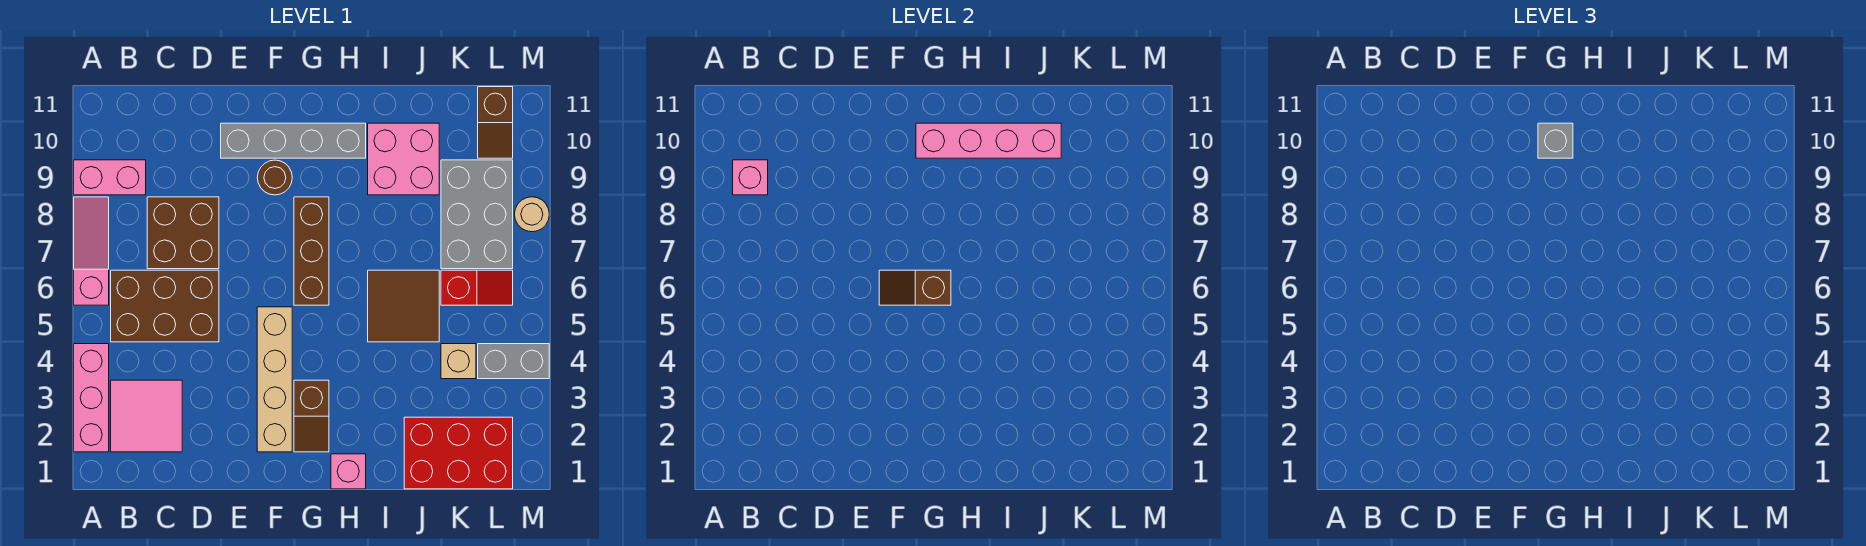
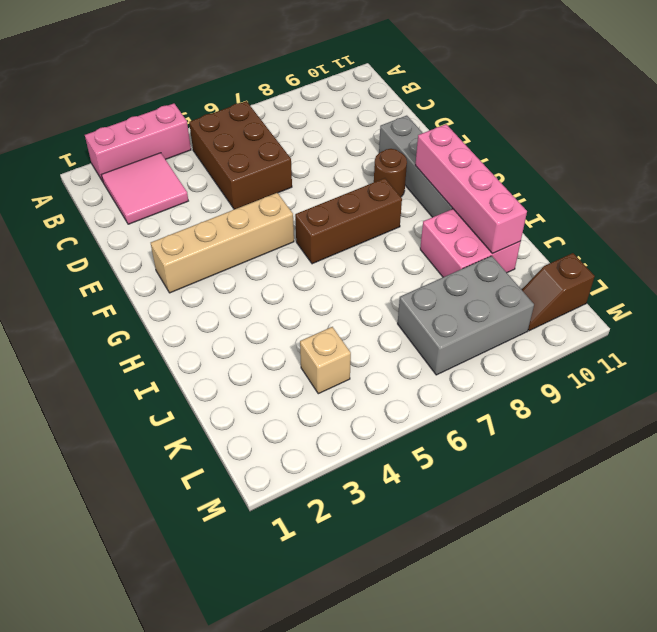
none -> pink slope A6:A8 level 1 top 6
none -> pink brick A9:B9 level 1
none -> brown brick C7:D8 level 1

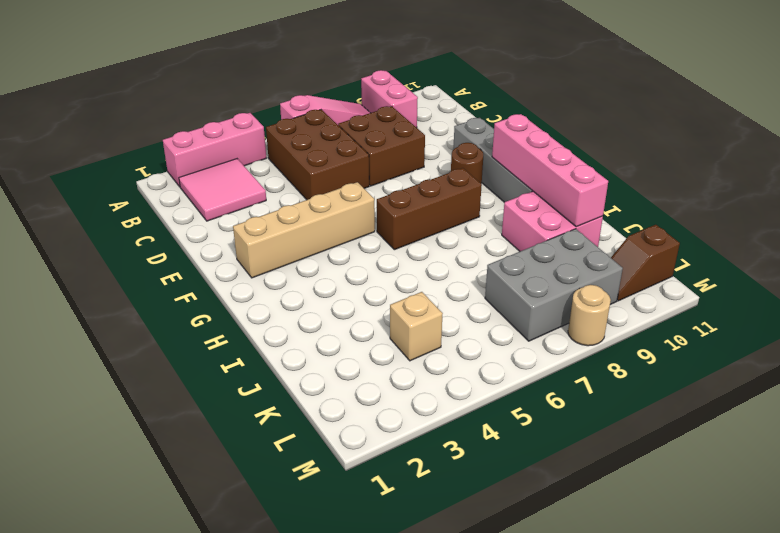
none -> brown slope G2:G3 level 1 top 3
none -> pink brick H1 level 1
none -> brown tile I5:J6 level 1

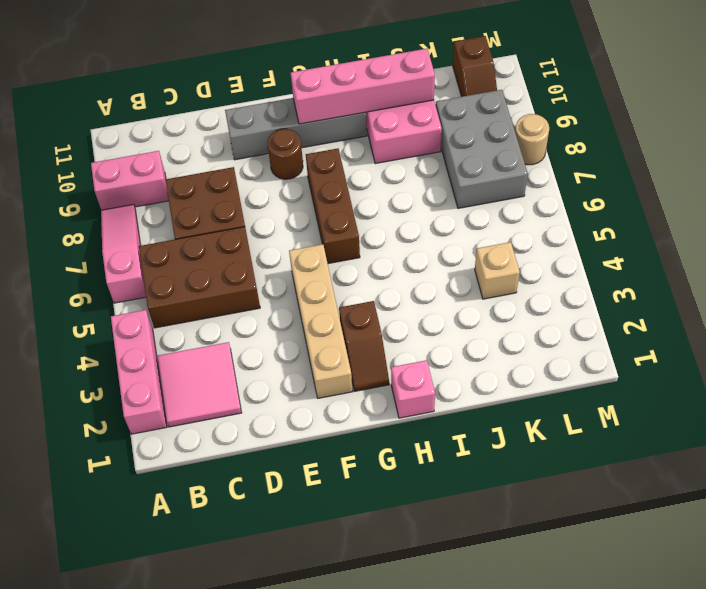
none -> brown tile I5:J6 level 1
none -> red brick J1:L2 level 1
none -> red slope K6:L6 level 1 top K

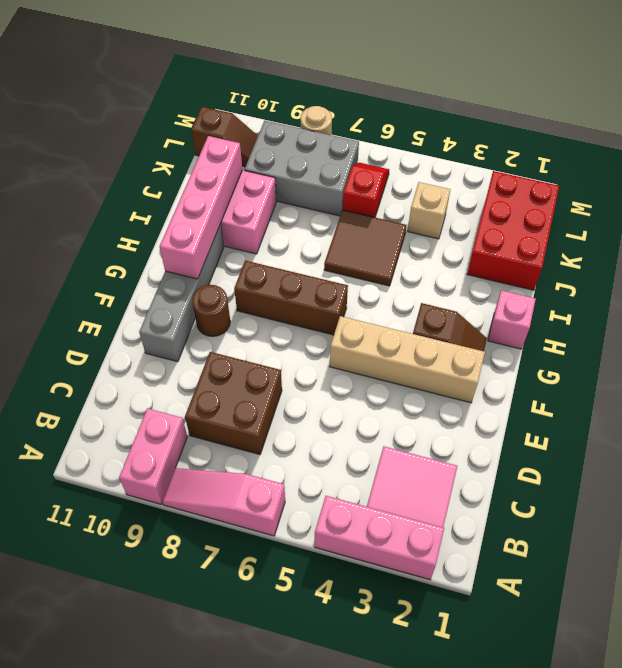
none -> brown brick B5:D6 level 1
none -> grey brick L4:M4 level 1
none -> pink brick B9 level 2

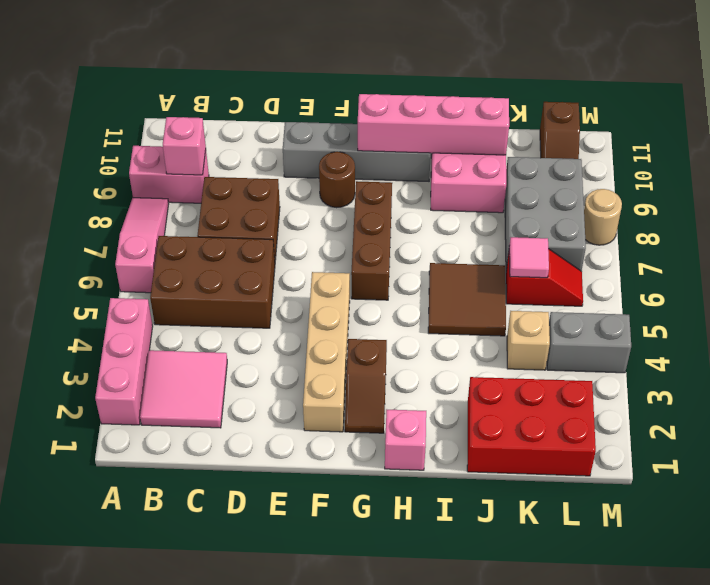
pink tile K6 level 2 -> none
none -> brown slope F6:G6 level 2 top G
none -> grey brick G10 level 3

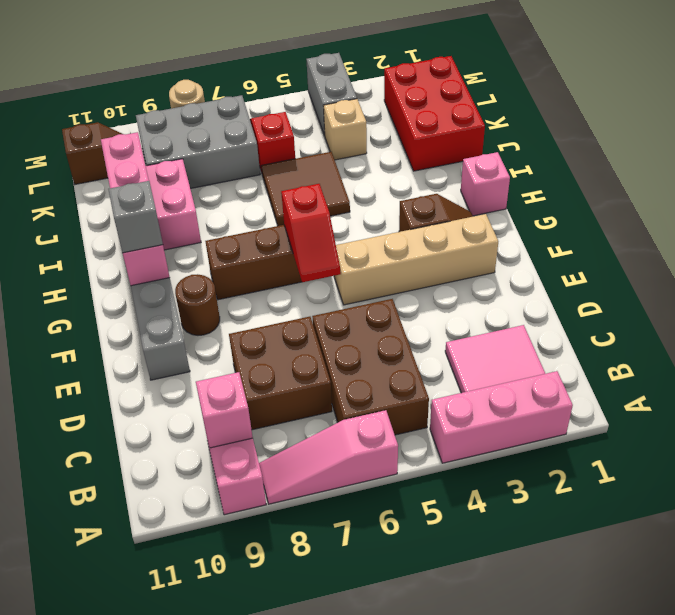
red slope F6:G6 level 2 top G -> brown slope F6:G6 level 2 top G

